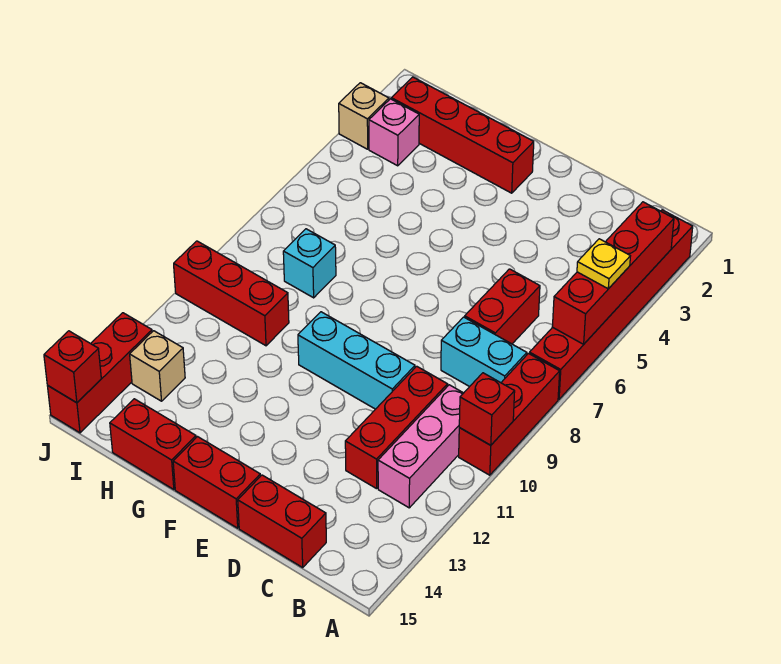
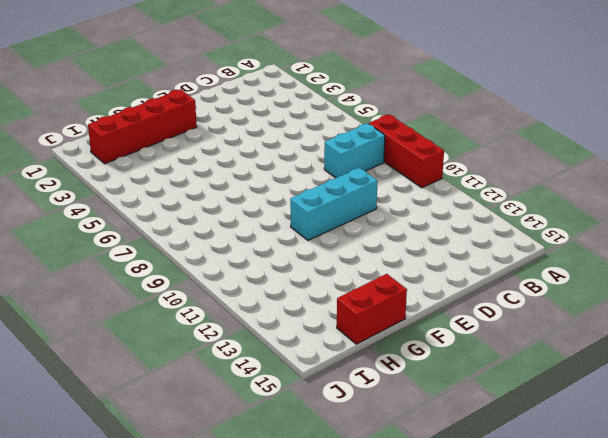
none -> red brick A2:A7 level 1
none -> pink brick B10:B12 level 1
none -> red brick C6:C7 level 1

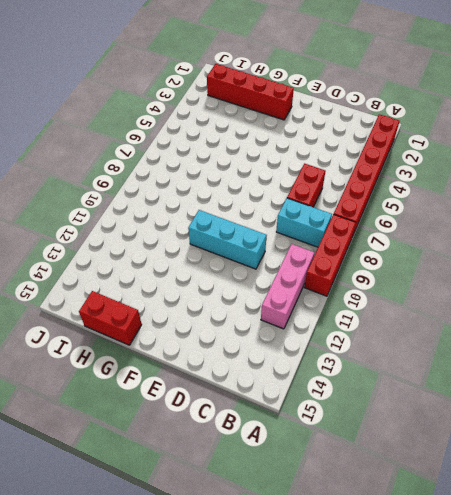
none -> red brick C10:C12 level 1
none -> red brick C15:D15 level 1
none -> red brick E15:F15 level 1

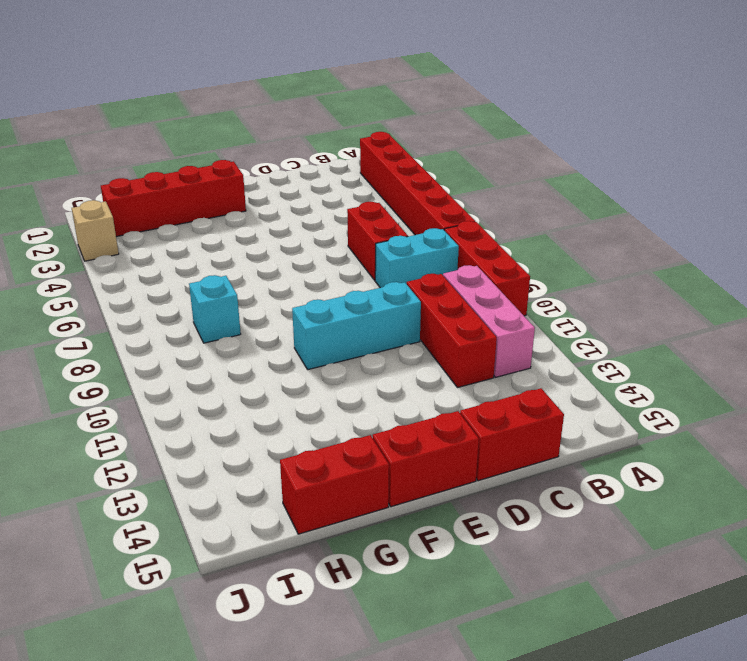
none -> red brick H10:J10 level 1
none -> pink brick I3 level 1
none -> tan brick I13 level 1

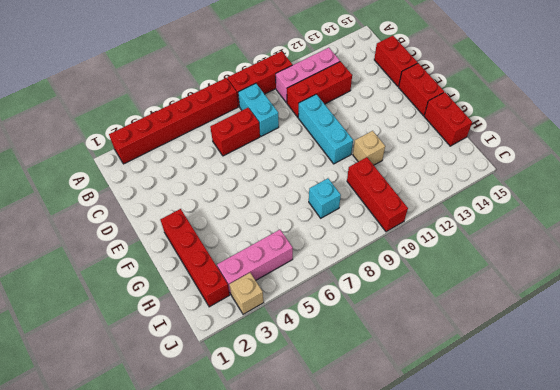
tan brick G11 level 1 -> tan brick I13 level 1
pink brick I3:I5 level 1 -> pink brick I3 level 1
none -> red brick J13:J15 level 1
none -> red brick A3:A6 level 2
none -> red brick A10 level 2

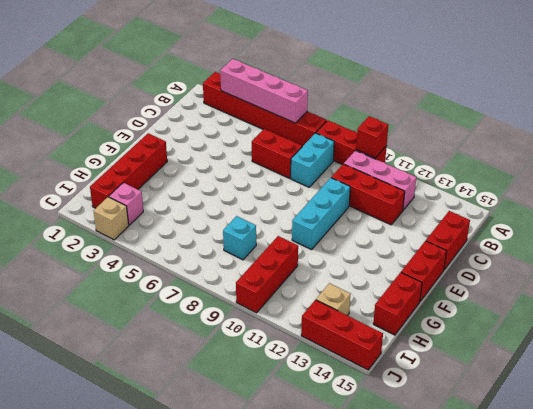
pink brick A3:A6 level 2 -> red brick A3:A6 level 2
none -> red brick J15 level 2
none -> yellow plate A5 level 3

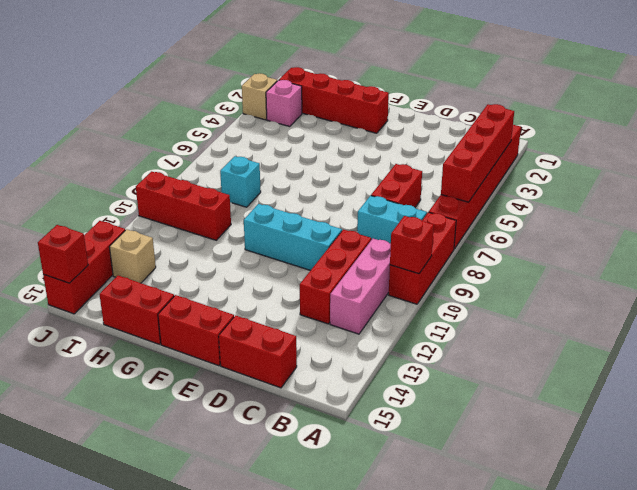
none -> yellow plate A5 level 3

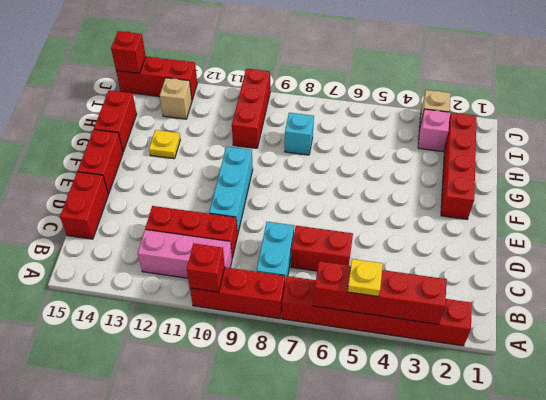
yellow plate G13 level 1 -> none

